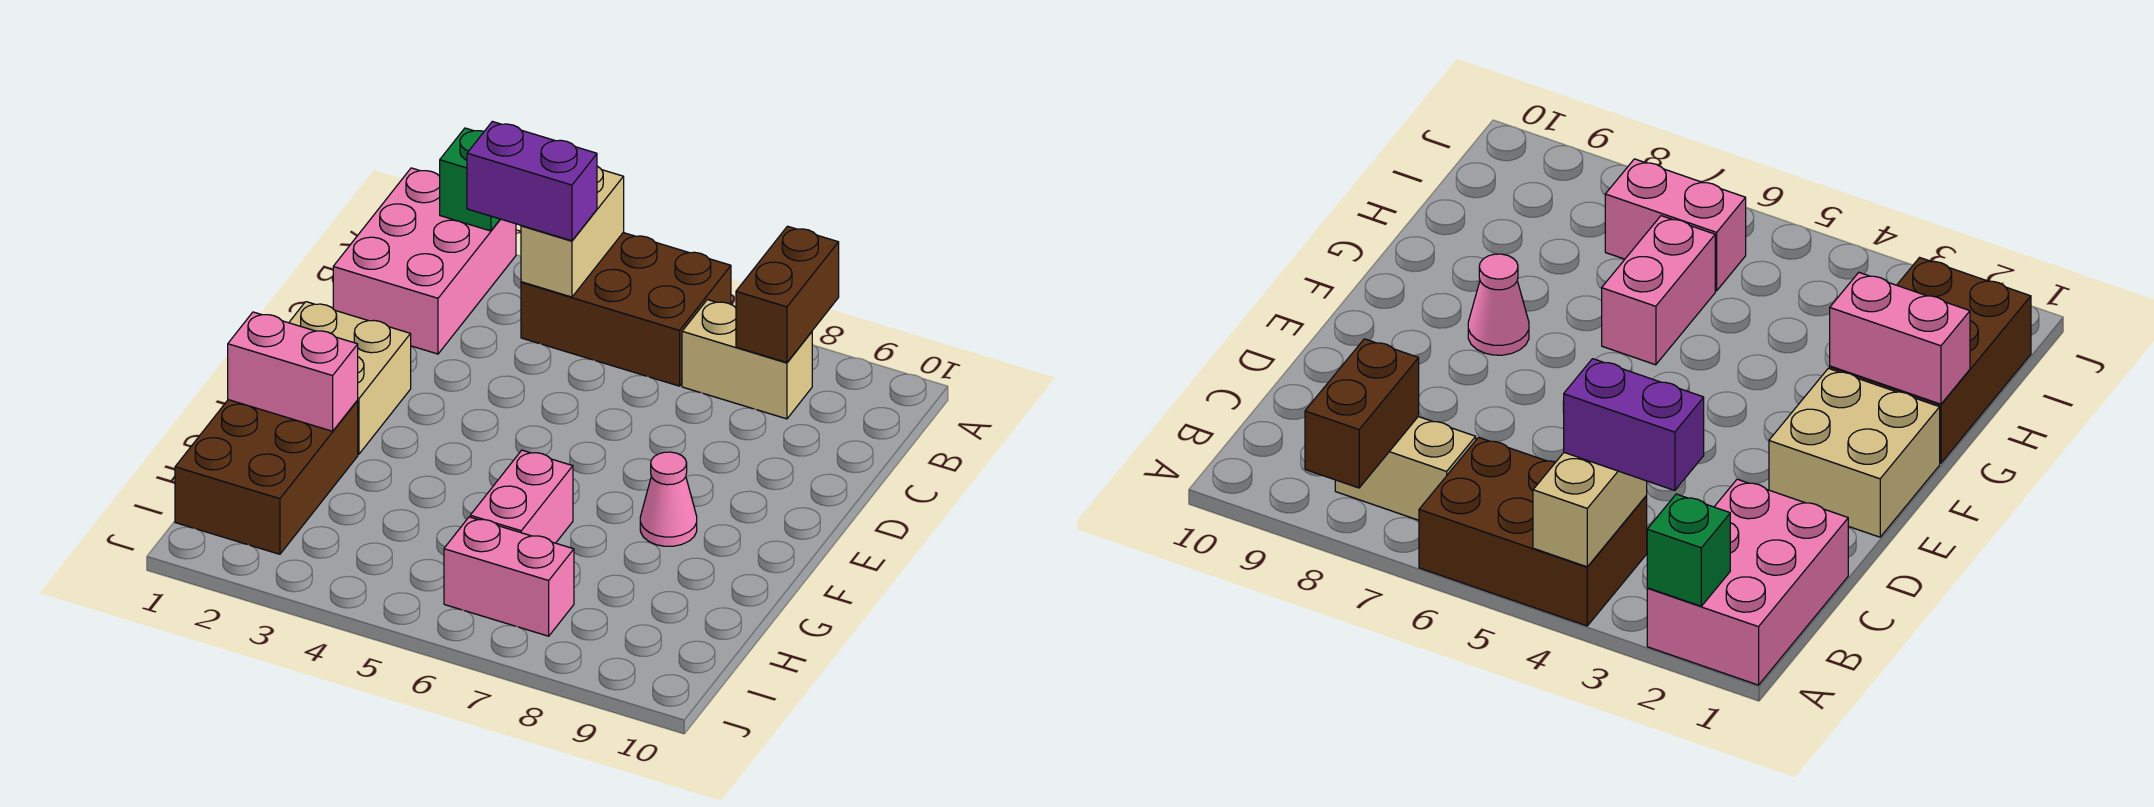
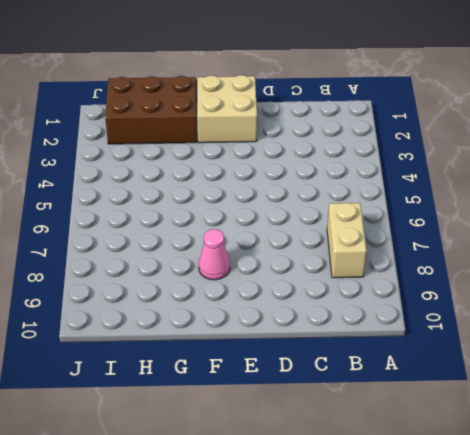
none -> pink brick A1:C2 level 1
none -> brown brick A4:B6 level 1
none -> pink brick G6:H6 level 1

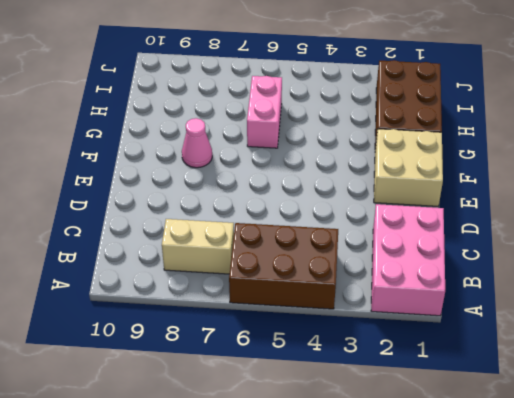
none -> pink brick I6:I7 level 1
none -> green brick A2 level 2
none -> tan brick A4:B4 level 2

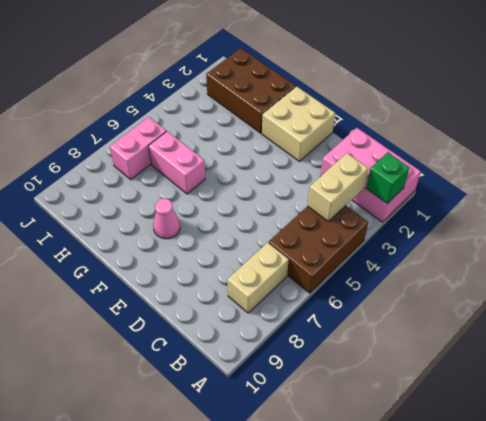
tan brick B3:B4 level 2 -> tan brick A4:B4 level 2
none -> brown brick A8:B8 level 2
none -> pink brick G1:G2 level 2
none -> purple brick B3:B4 level 3

